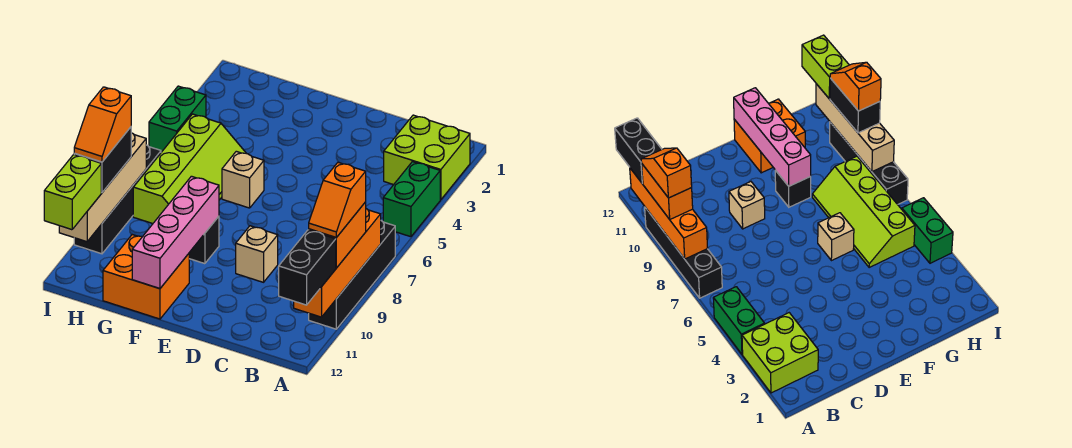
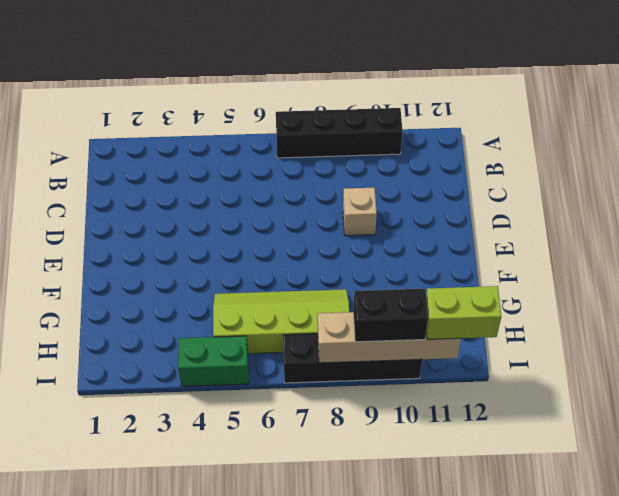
none -> lime brick A2:B3 level 1
none -> green brick A4:A5 level 1
none -> tan brick F6 level 1

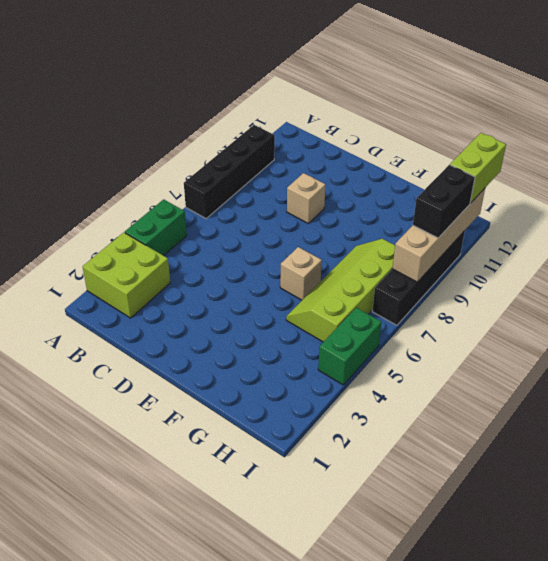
none -> black brick F9 level 1
none -> orange brick F11:G12 level 1
none -> orange brick A8:A11 level 2

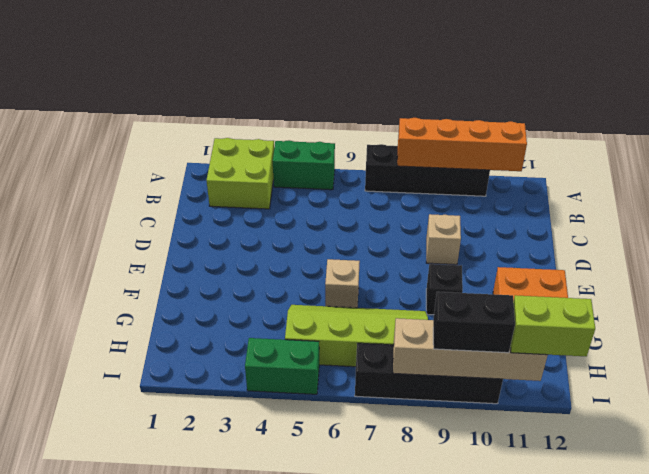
none -> pink brick F9:F12 level 2
none -> orange brick A9:A10 level 3
none -> black brick A11:A12 level 3

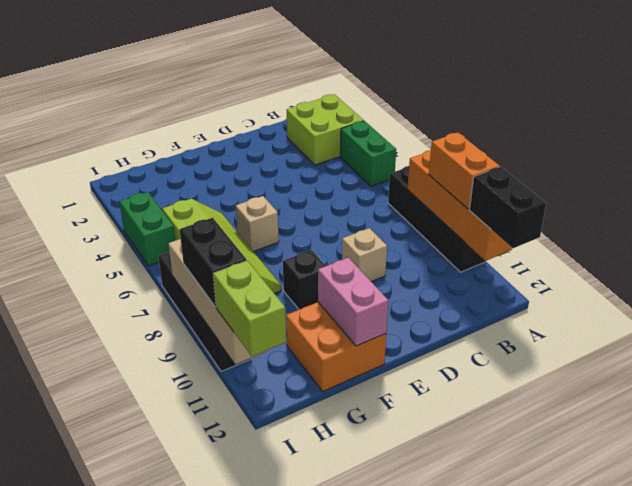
pink brick F11:F12 level 2 -> pink brick F9:F12 level 2
none -> orange slope A9:A10 level 4 top 9
none -> orange slope I9:I10 level 4 top 9

